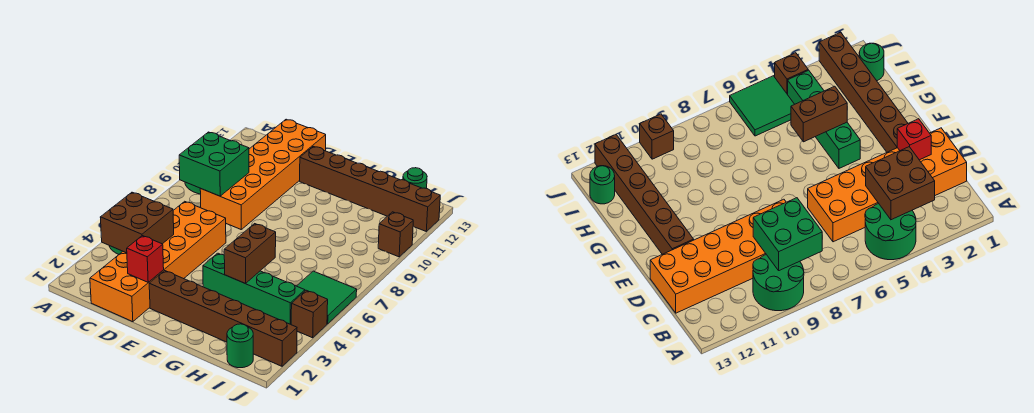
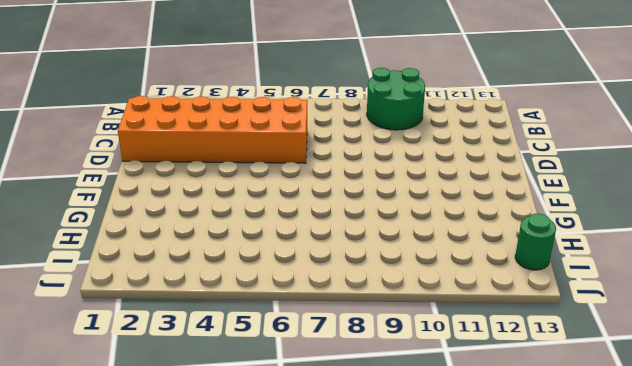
none -> green round brick A4:B5 level 1
none -> orange brick C8:D13 level 1
none -> brown brick E2:J2 level 1

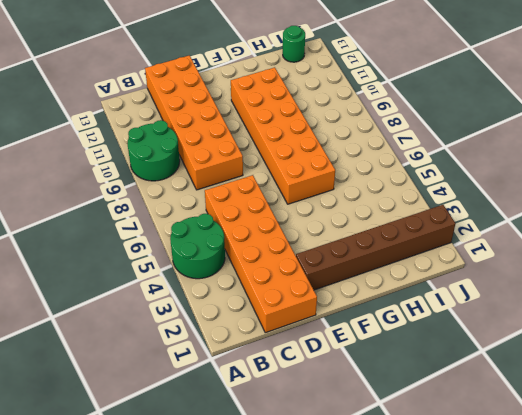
orange brick F6:G11 level 1 -> none
none -> brown brick E12:J12 level 1
none -> green brick F4:I4 level 1
none -> green round brick I1 level 1

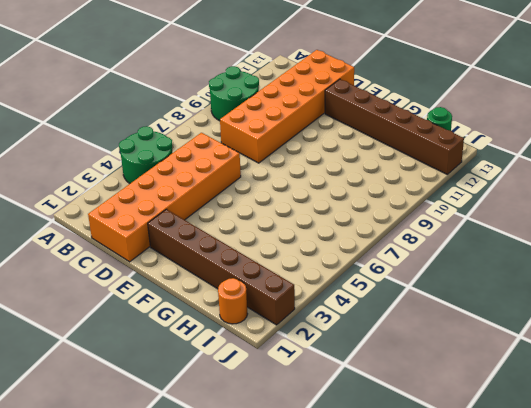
orange round brick I1 level 1 -> green round brick I1 level 1
none -> green brick F4:I4 level 1
none -> green tile I5:J6 level 1
none -> brown brick J4 level 1

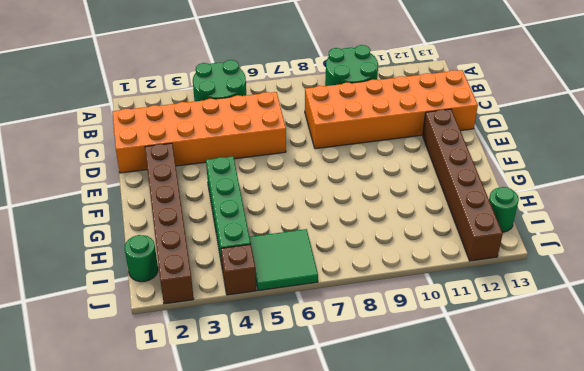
none -> brown brick J10 level 1
none -> brown brick B3:C4 level 2
none -> green brick B8:C9 level 2

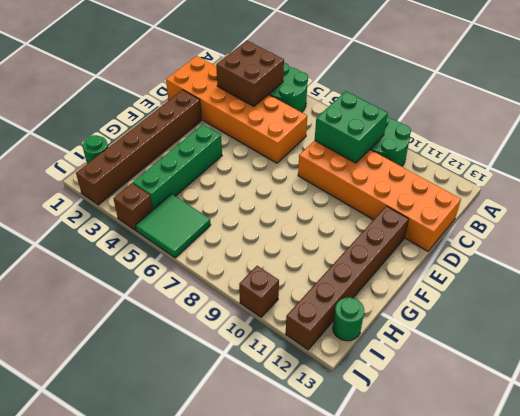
none -> red brick D2 level 2
none -> brown brick G4:G5 level 2

